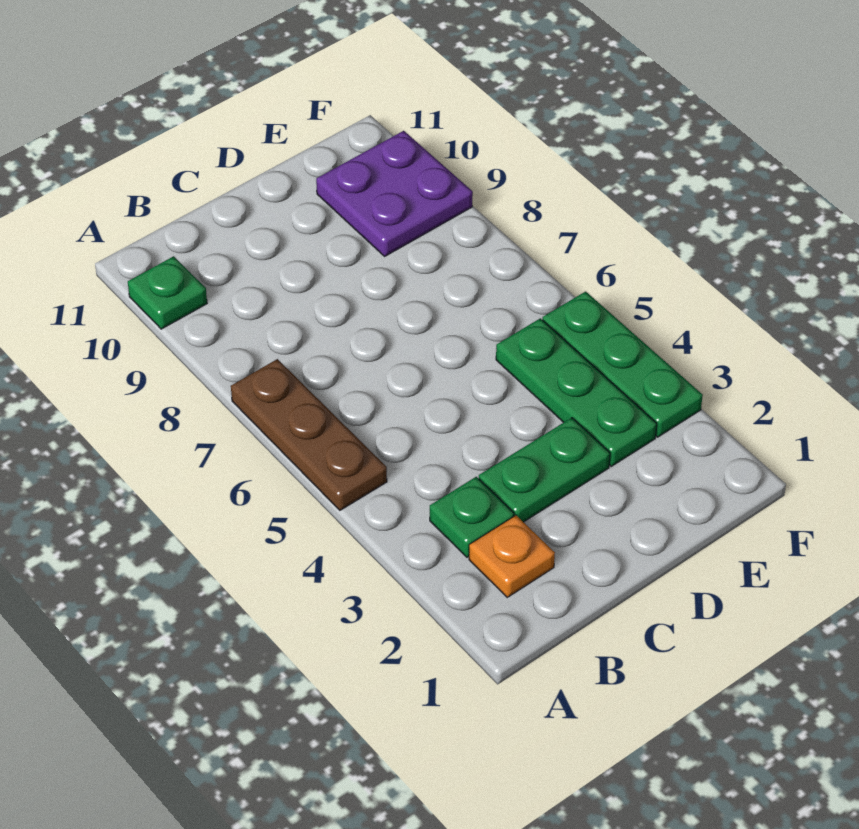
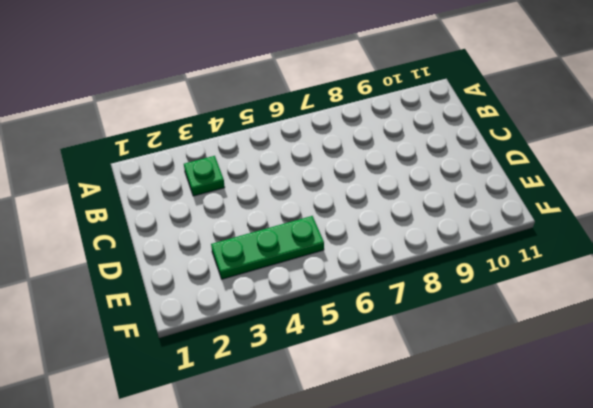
none -> brown plate A5:A7 level 1
none -> green plate A10 level 1

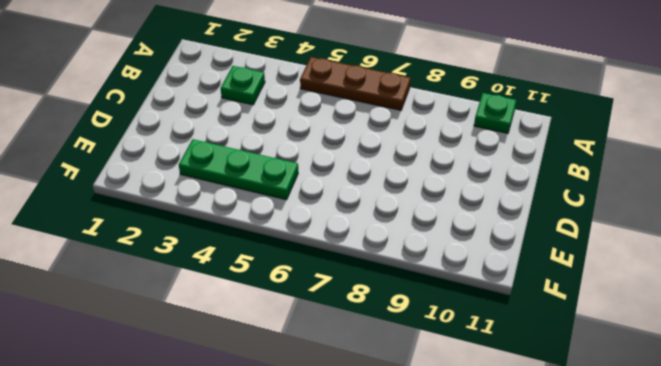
none -> orange plate B2 level 1
none -> green plate C3:D3 level 1

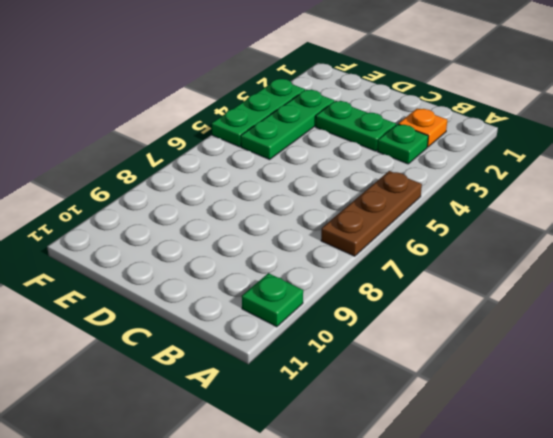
none -> purple plate E9:F10 level 1

